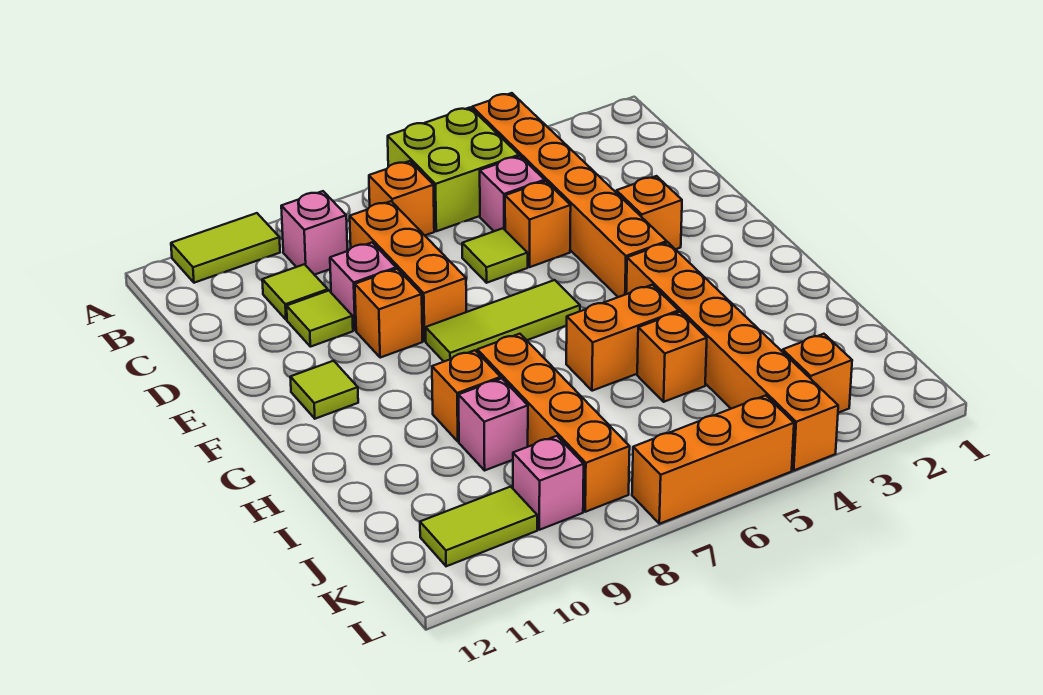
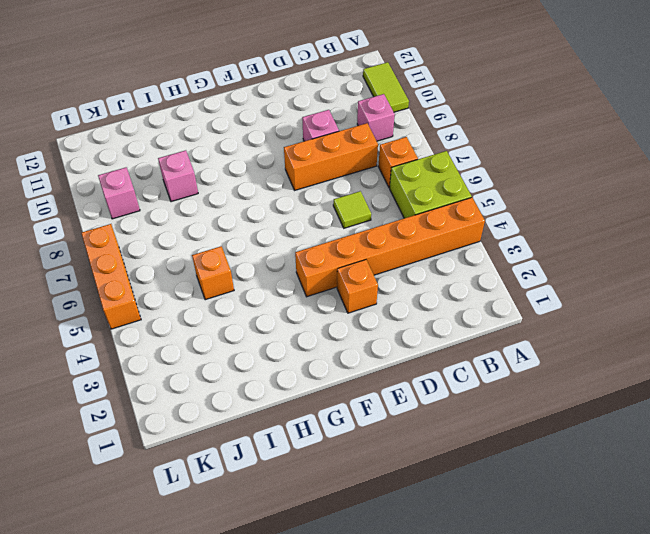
none -> pink brick C5 level 1
none -> lime tile C10 level 1
none -> orange brick D5 level 1

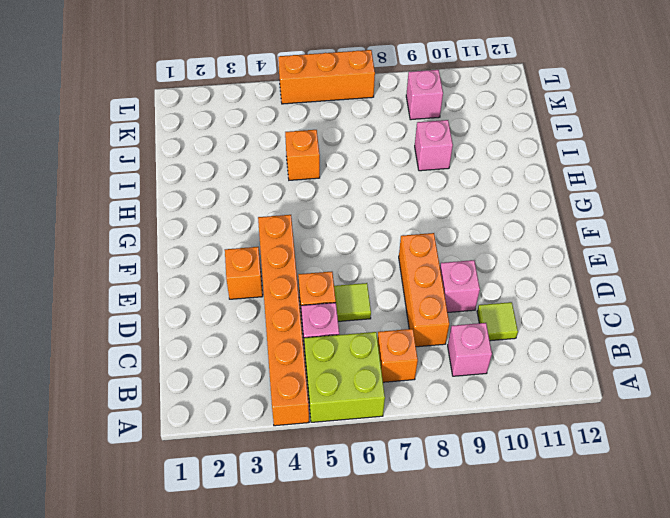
none -> lime tile A10:A11 level 1
none -> lime tile D10 level 1
none -> orange brick E9 level 1

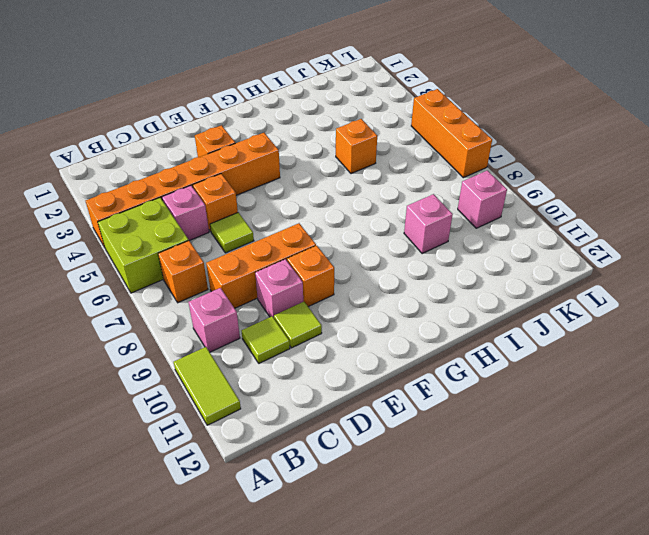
none -> lime tile F6:F8 level 1
none -> lime tile F11 level 1
none -> orange brick G4:L4 level 1

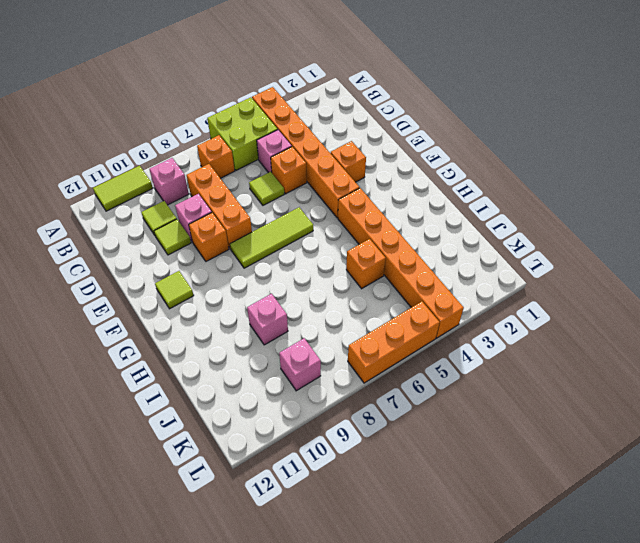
none -> orange brick H5:H6 level 1
none -> orange brick H8:K8 level 1
none -> orange brick H9 level 1

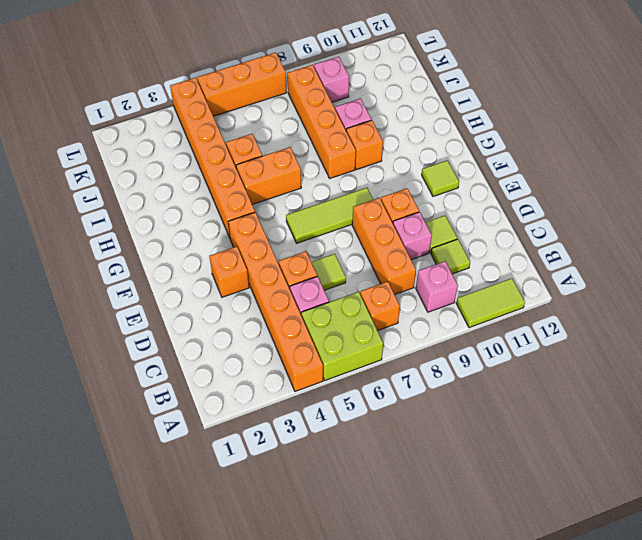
none -> orange brick K3 level 1
none -> lime tile K10:K11 level 1

